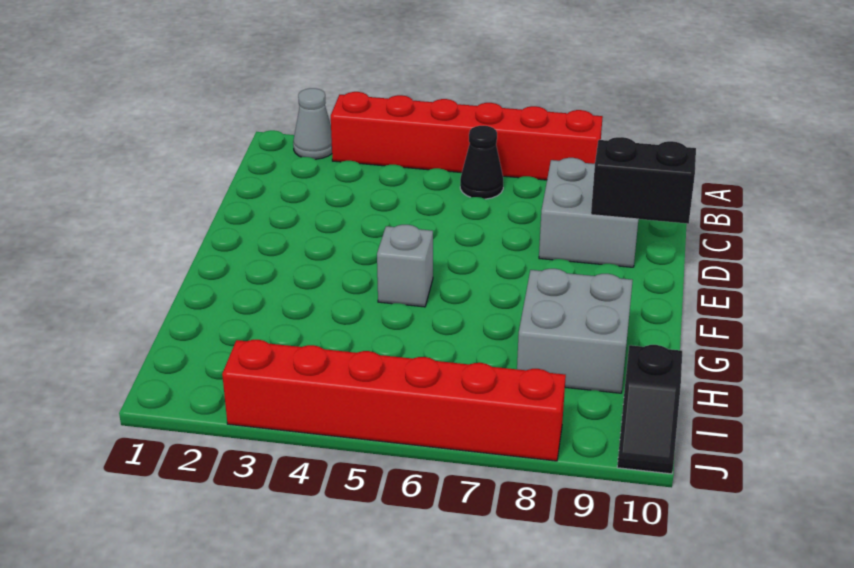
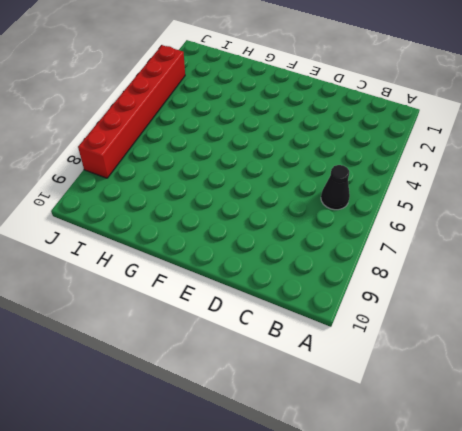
none -> grey cone A2 level 1
none -> red brick A3:A8 level 1

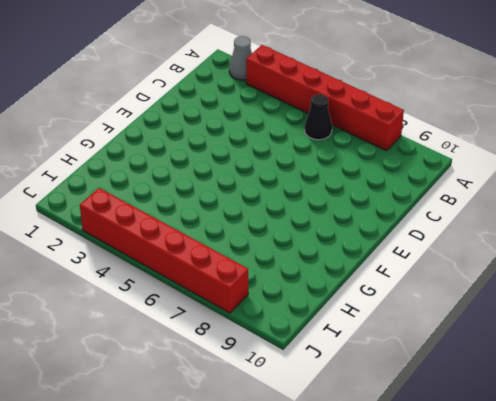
none -> grey brick C8:D9 level 1
none -> grey brick F5 level 1

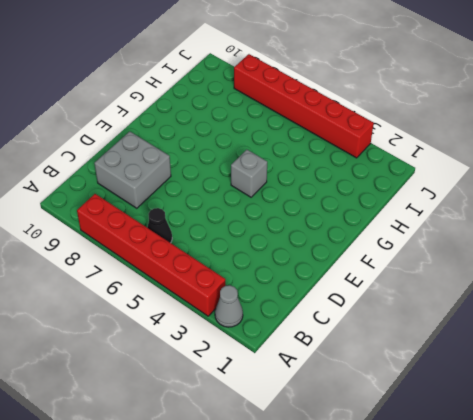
none -> grey brick G8:H9 level 1
none -> black slope I10:J10 level 1 top I

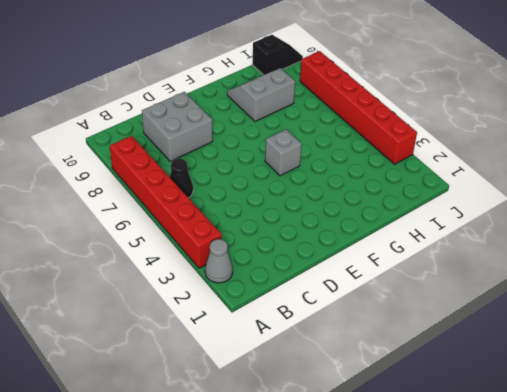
grey slope G8:H9 level 1 top 8 -> grey brick G8:H9 level 1
none -> black brick D9:D10 level 2

